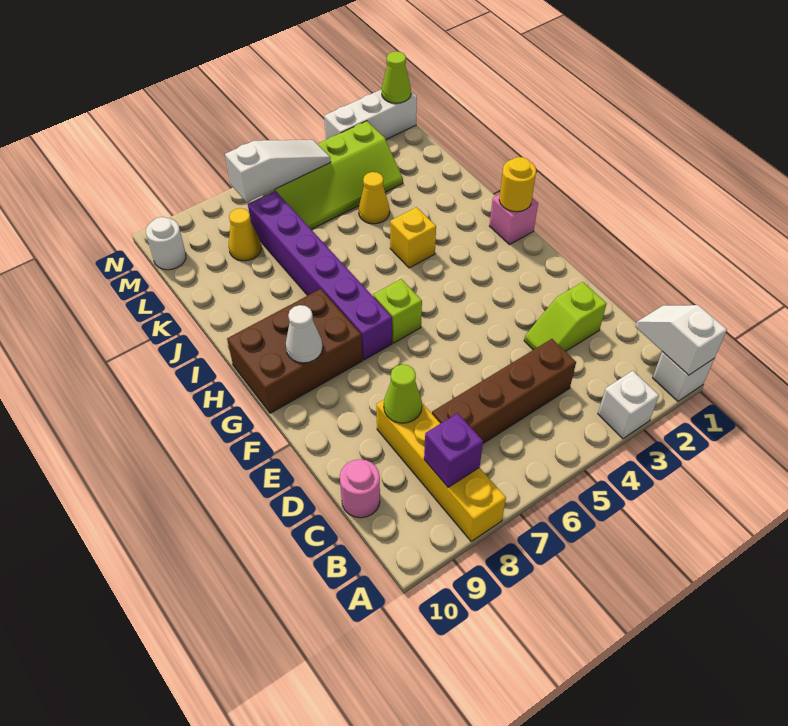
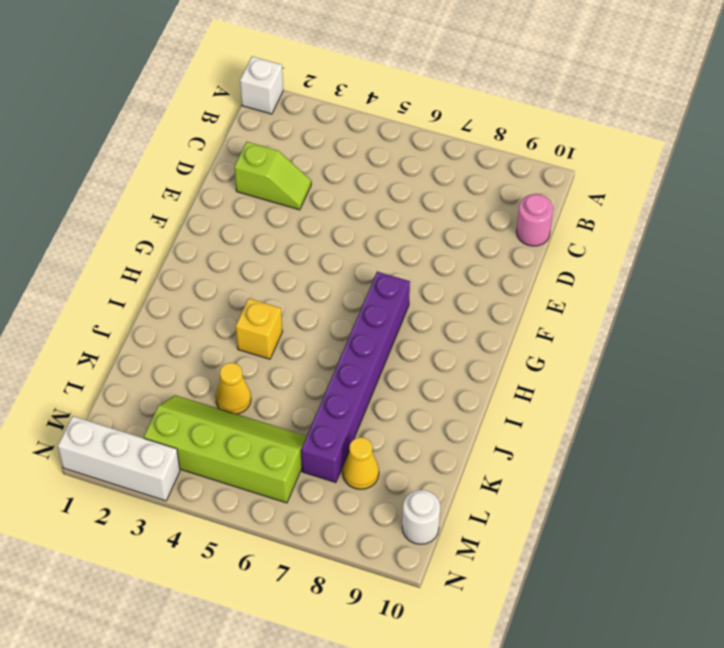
none -> white brick A3 level 1
none -> yellow brick A8:D8 level 1
none -> brown brick C4:C7 level 1

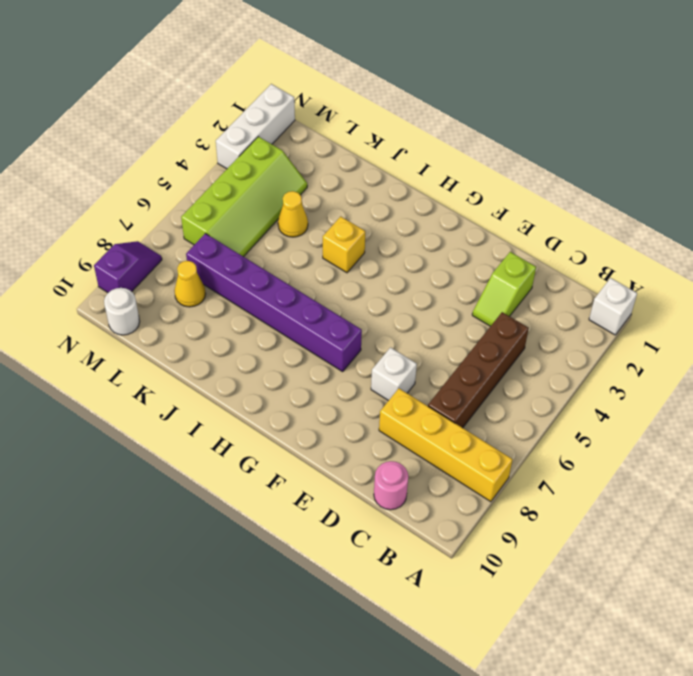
white brick E7 level 1 -> white brick A3 level 1
purple slope N8:N9 level 1 top 9 -> none
none -> lime brick G6 level 1
none -> brown brick G8:H10 level 1
none -> pink brick H1 level 1

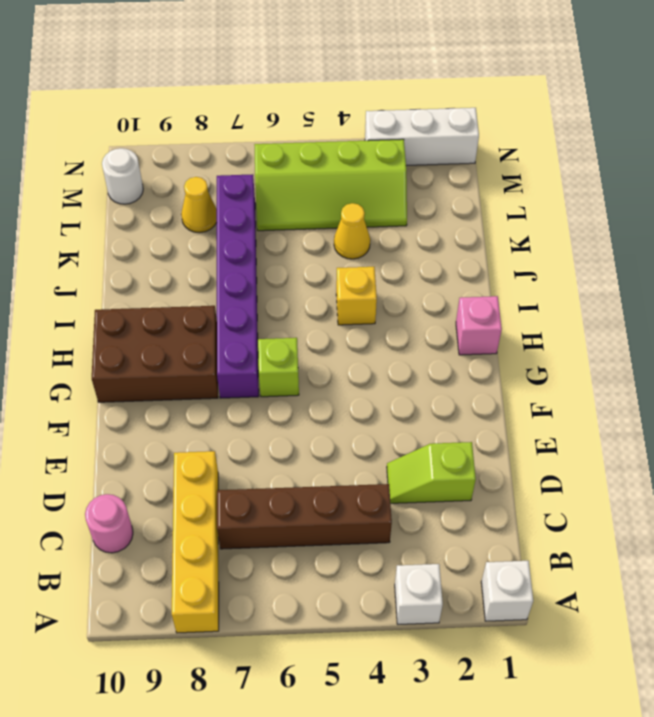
none -> white slope A1:B1 level 2 top A
none -> purple brick B8 level 2
none -> lime cone D8 level 2

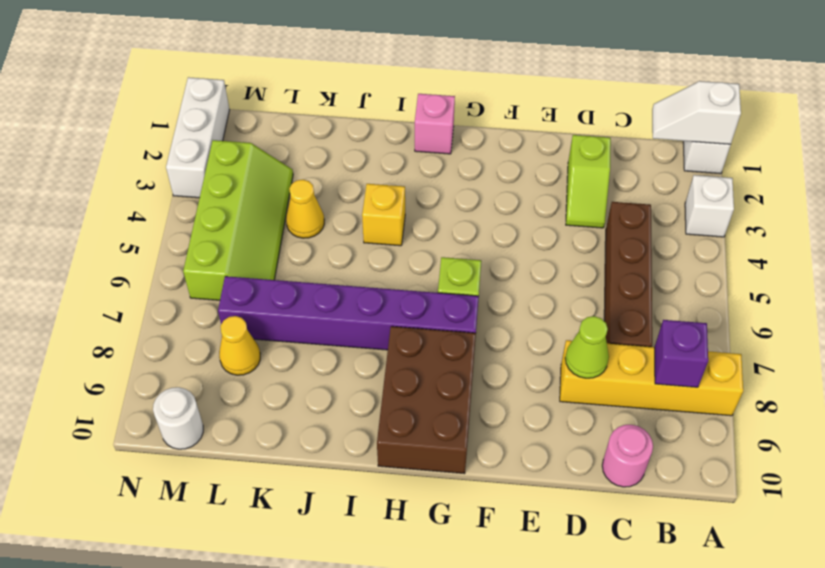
none -> white cone G9 level 2
none -> yellow round brick H1 level 2
none -> white slope M5:M7 level 2 top 7

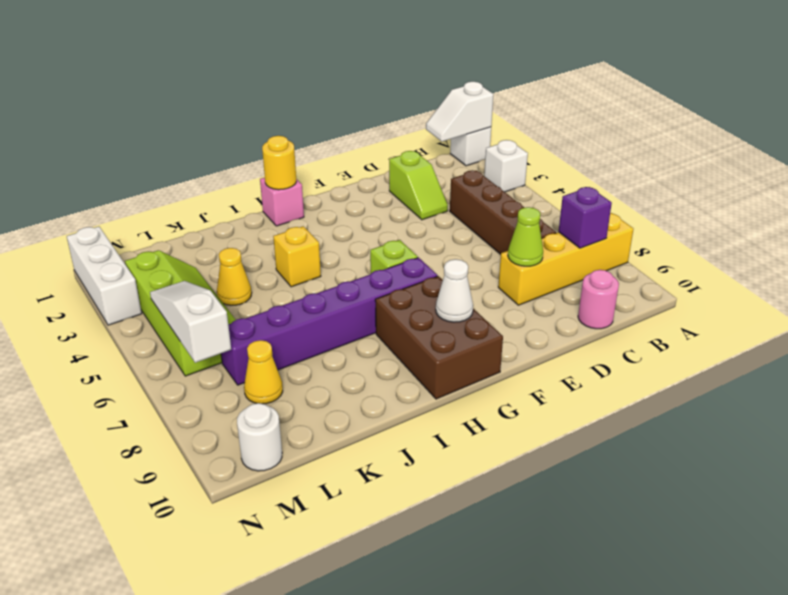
none -> lime cone N1 level 2

